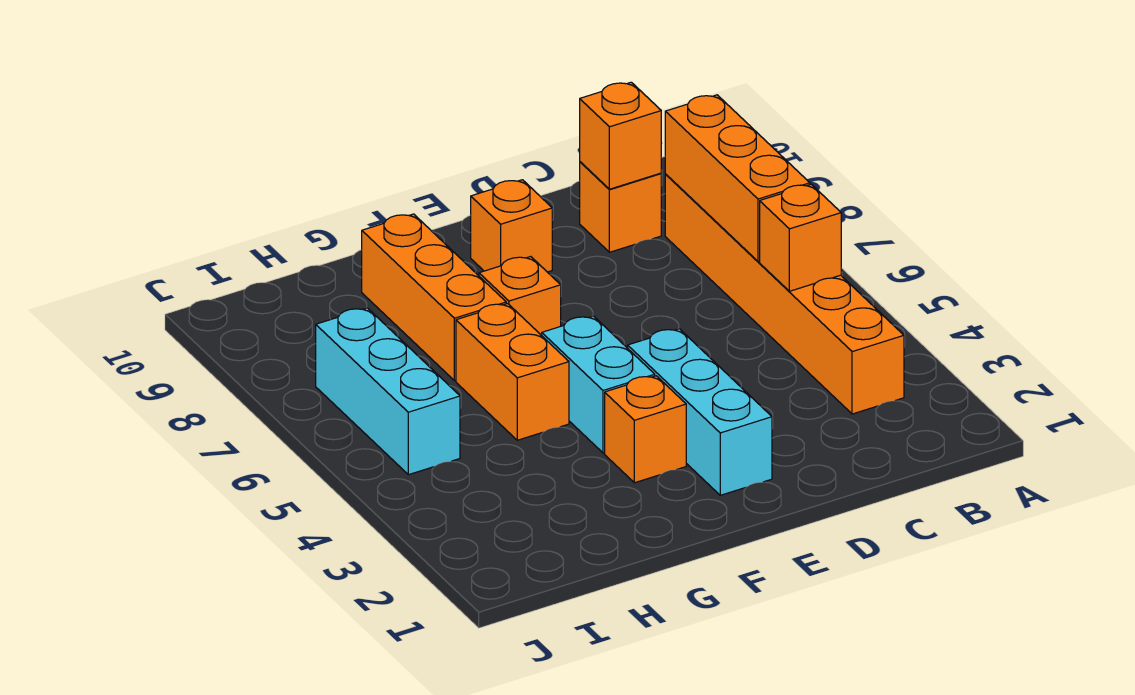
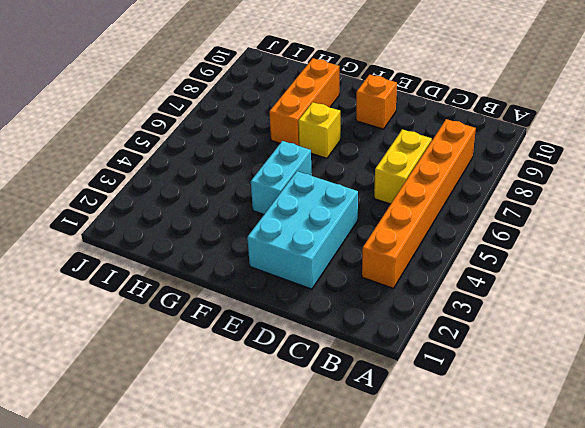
yellow brick C6:C7 level 1 -> none
cyan brick D2:E4 level 1 -> cyan brick E2:E4 level 1
yellow brick F7 level 1 -> orange brick F7 level 1
none -> orange brick C9 level 1
none -> orange brick F3 level 1
none -> orange brick G5:G6 level 1

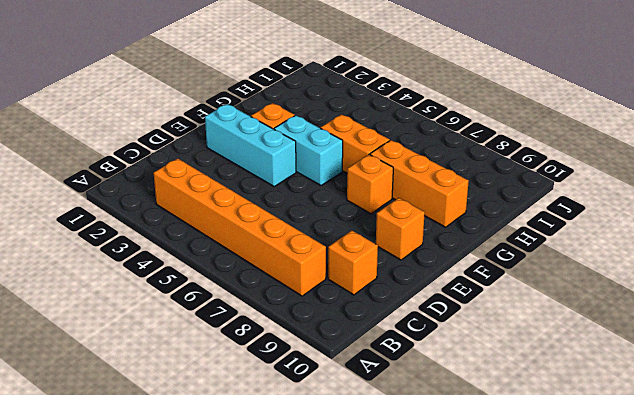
none -> cyan brick I5:I7 level 1
none -> orange brick B5 level 2
none -> orange brick B6:B8 level 2

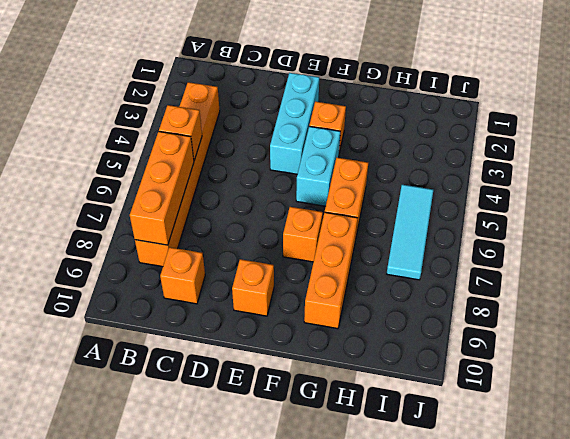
cyan tile I5:I7 level 1 -> cyan brick I5:I7 level 1
none -> orange brick C9 level 2

